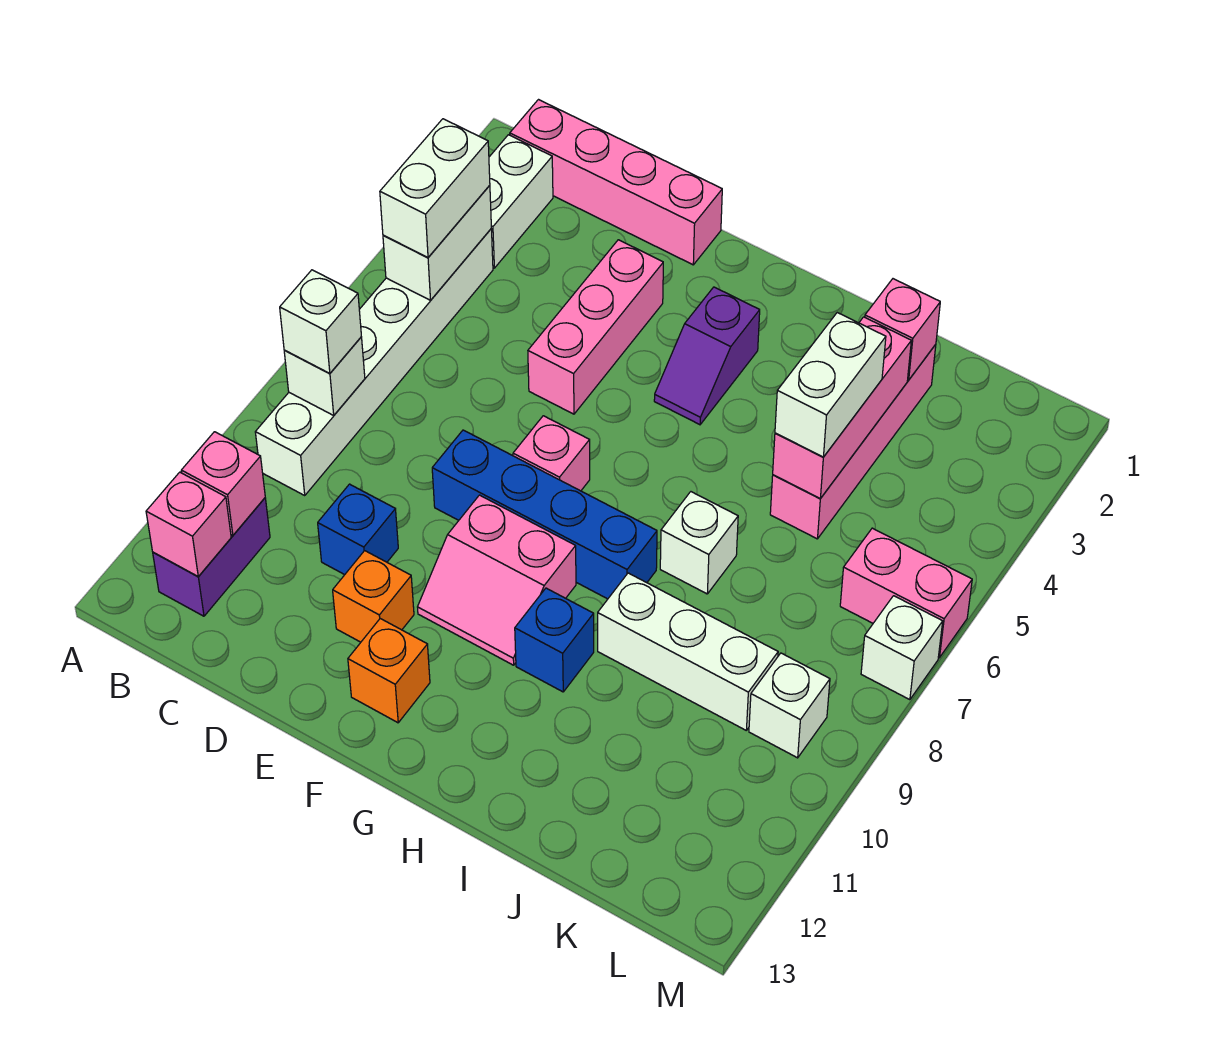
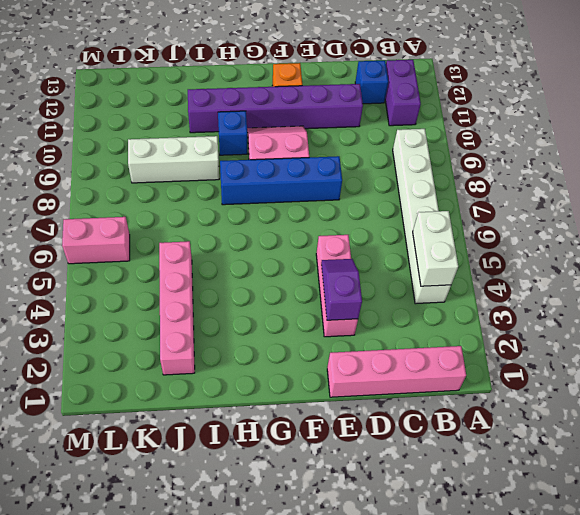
blue brick C12 level 1 -> blue brick D10 level 1
purple brick D11:I11 level 1 -> orange brick E11 level 1
purple slope E3:E4 level 2 top 3 -> purple slope G3:G4 level 1 top 3
none -> white brick B2:B3 level 1
none -> pink brick F7 level 1
none -> white brick I7 level 1

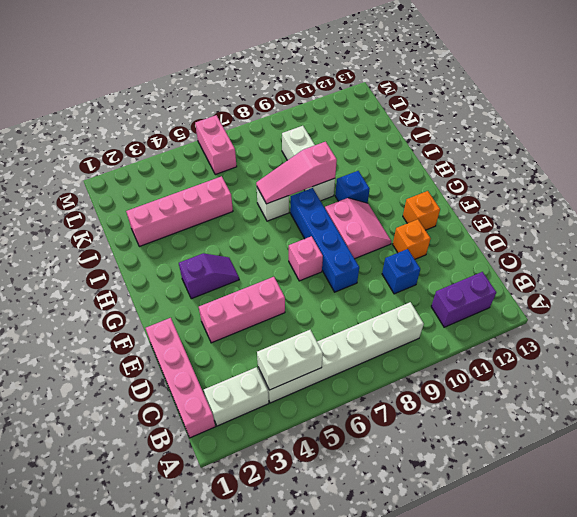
pink slope I7:I9 level 2 top 9 -> none
none -> white brick L9 level 1
none -> white brick M7 level 1
none -> white brick B8 level 2

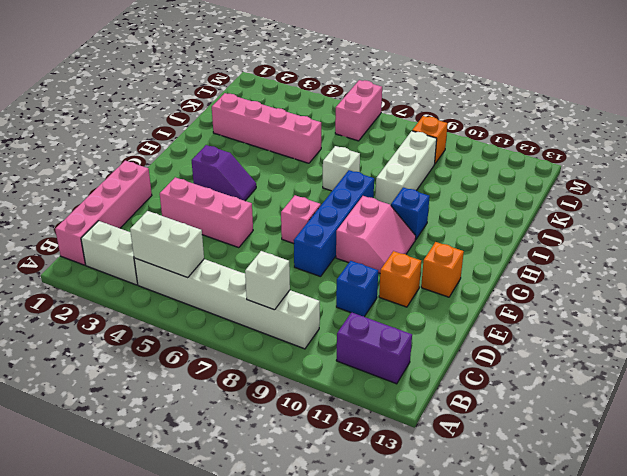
orange brick L9 level 1 -> white brick L9 level 1
none -> white brick M7 level 1
none -> pink brick B11 level 2
none -> pink brick B12 level 2

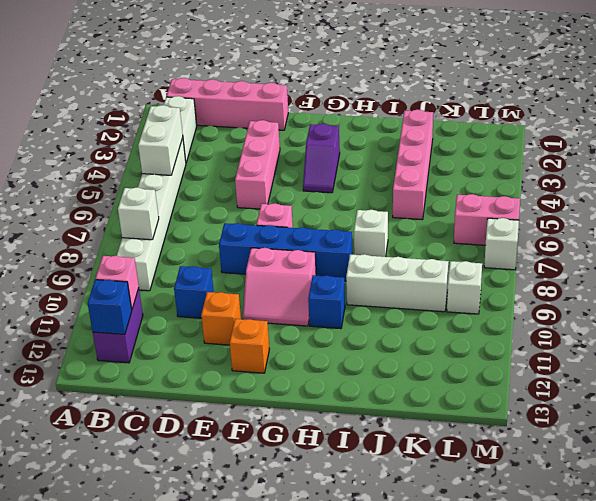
blue brick B12 level 2 -> pink brick B12 level 2
none -> pink brick J2 level 2
none -> pink brick J3:J5 level 2
none -> white brick B4:B5 level 3

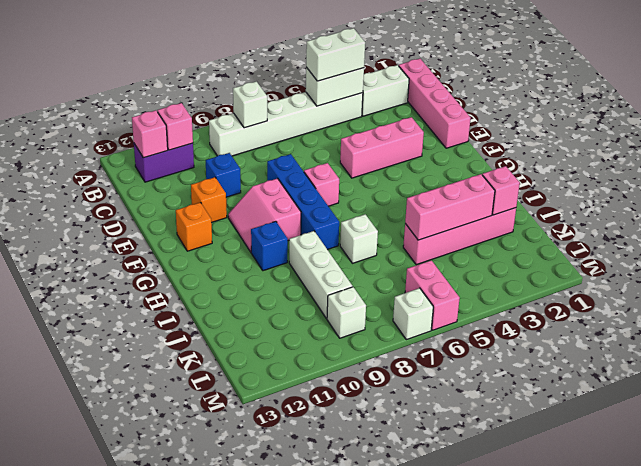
none -> purple slope G3:G4 level 1 top 3
none -> white brick B8 level 3
none -> white brick J4:J5 level 3

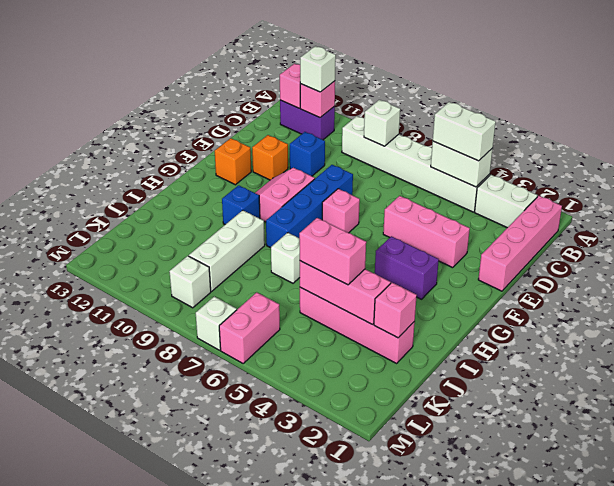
white brick B11 level 3 -> white brick B8 level 3
purple brick G3:G4 level 1 -> purple slope G3:G4 level 1 top 3
pink brick J4:J5 level 3 -> white brick J4:J5 level 3

